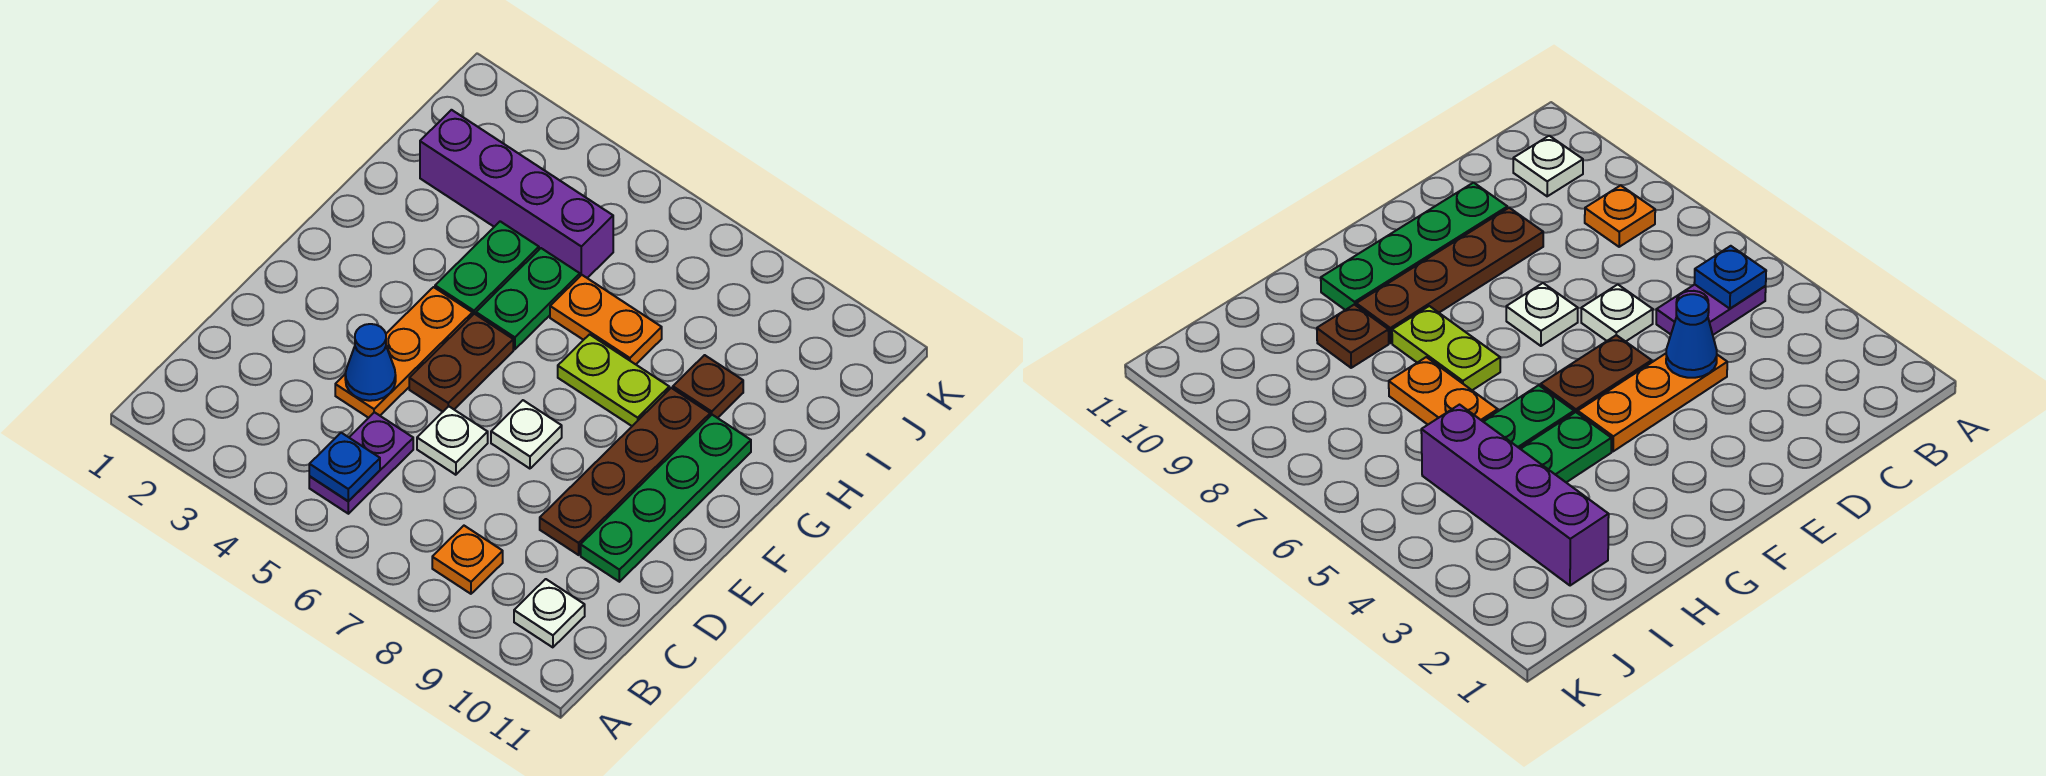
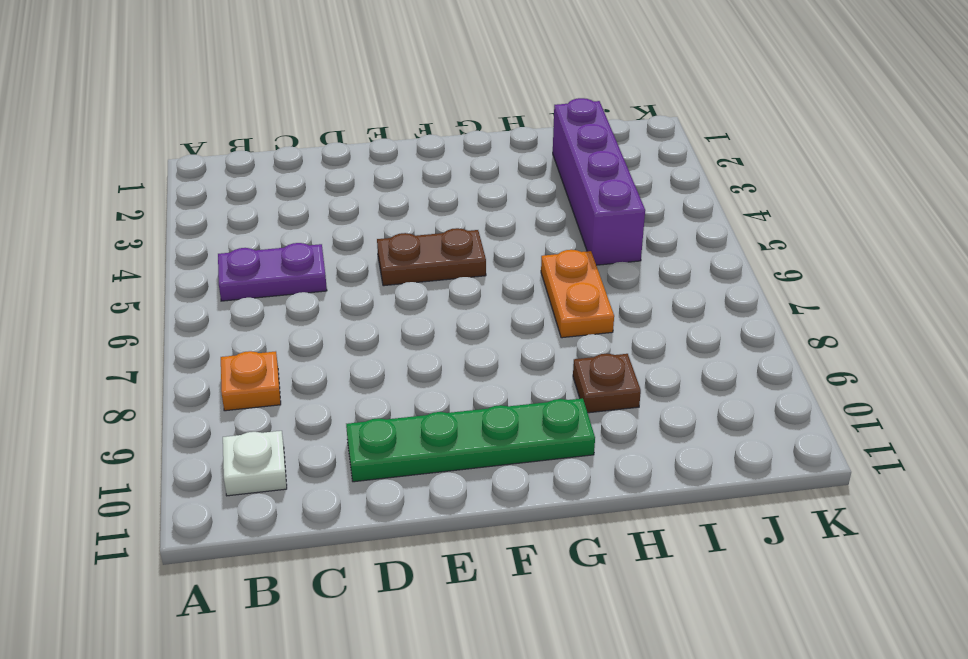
none -> orange plate D4:F4 level 1
none -> white plate D6 level 1
none -> brown plate D9:G9 level 1

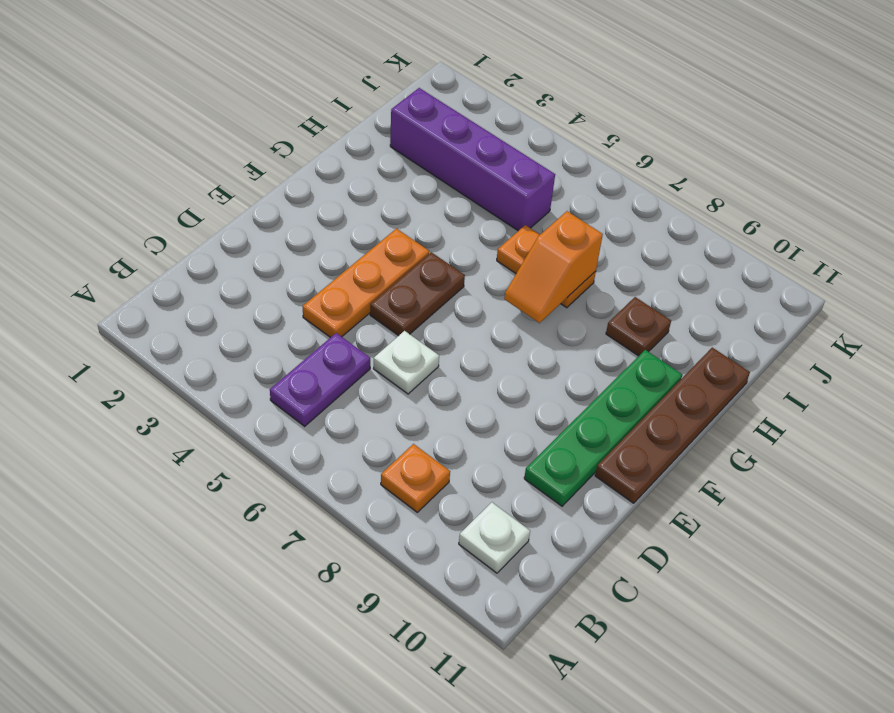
brown plate E11:H11 level 1 -> brown plate D9:G9 level 1
orange slope G7:H7 level 2 top H -> none
none -> white plate E7 level 1
none -> green plate G4:H4 level 1
none -> green plate G5:H5 level 1

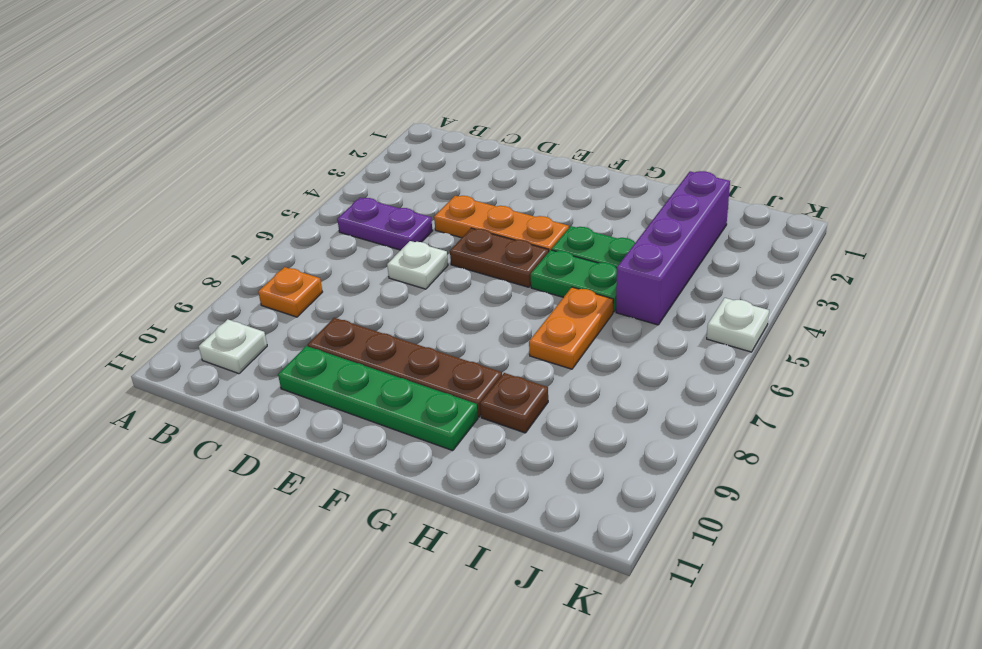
white plate K5 level 1 -> white plate E7 level 1
none -> lime plate G7:G8 level 1
none -> blue plate B5 level 2
none -> blue cone D4 level 2

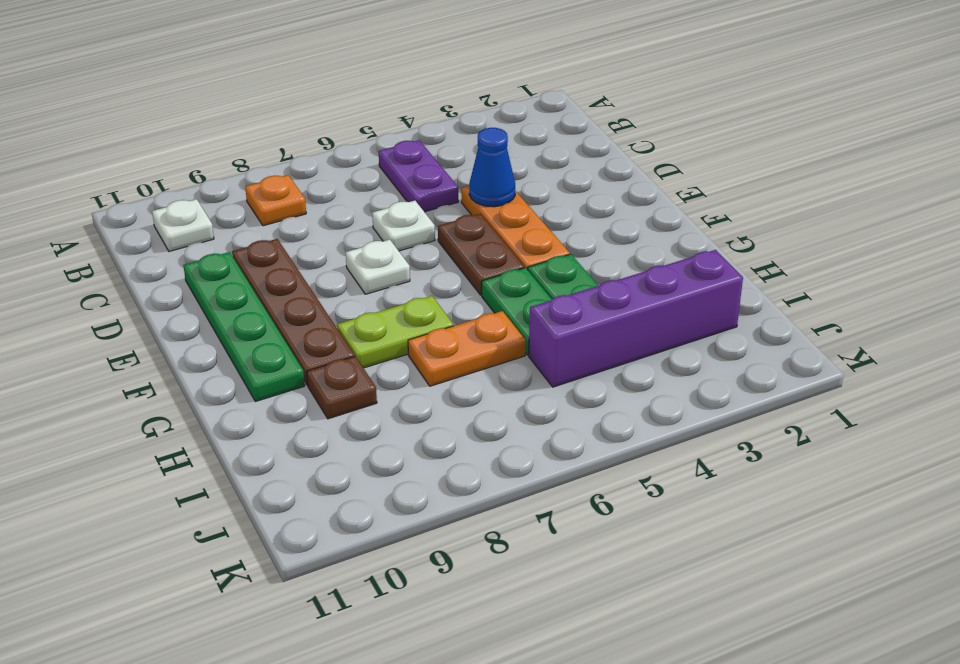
none -> blue plate B5 level 2

